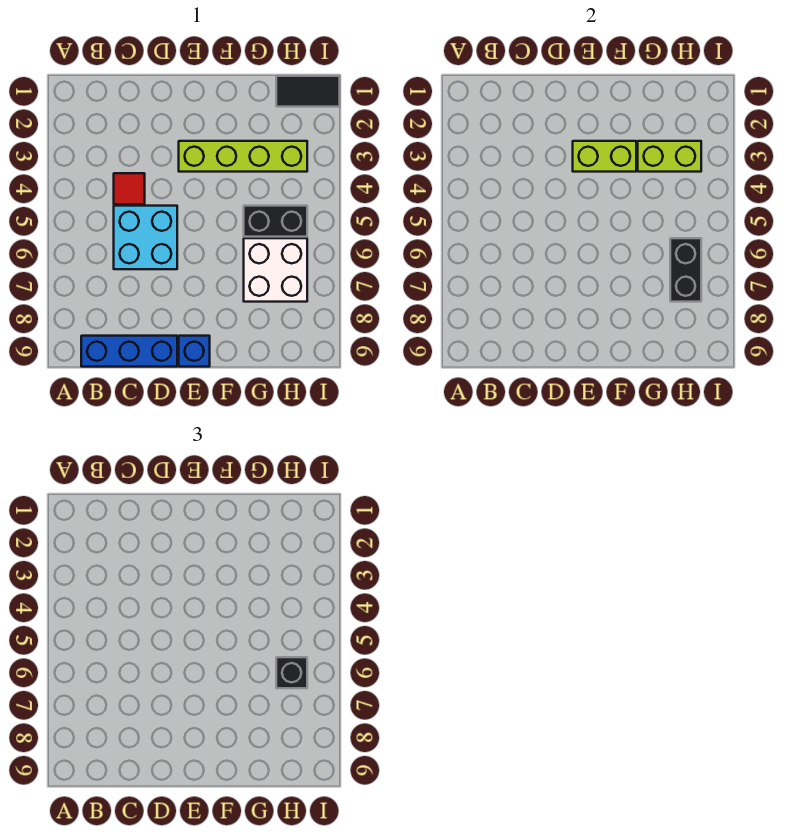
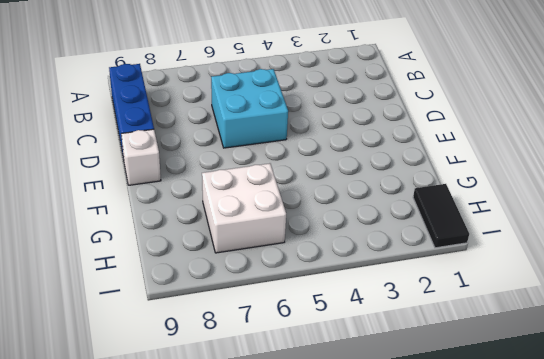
white brick E9 level 1 -> blue brick E9 level 1
none -> red tile C4 level 1
none -> lime brick E3:H3 level 1
none -> black brick G5:H5 level 1

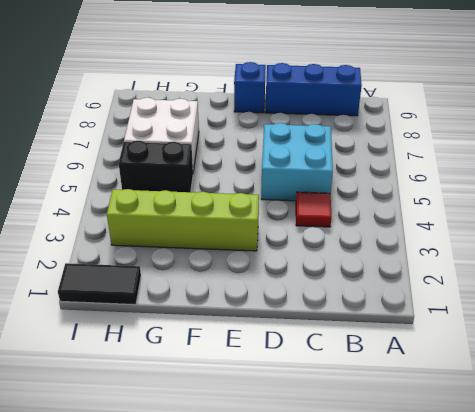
none -> lime brick E3:F3 level 2
none -> lime brick G3:H3 level 2
none -> black brick H6:H7 level 2

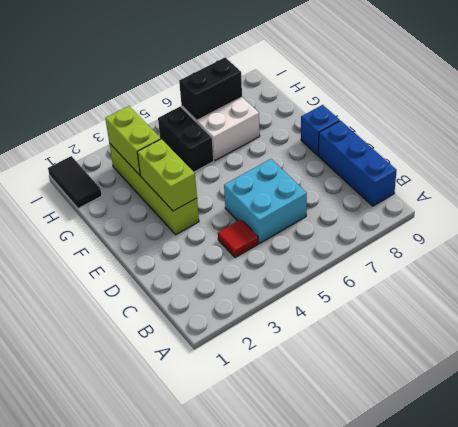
none -> black brick H6 level 3

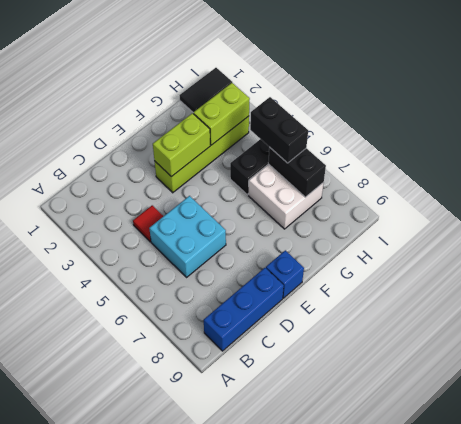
black brick H5:H6 level 3 -> black brick H6 level 3

